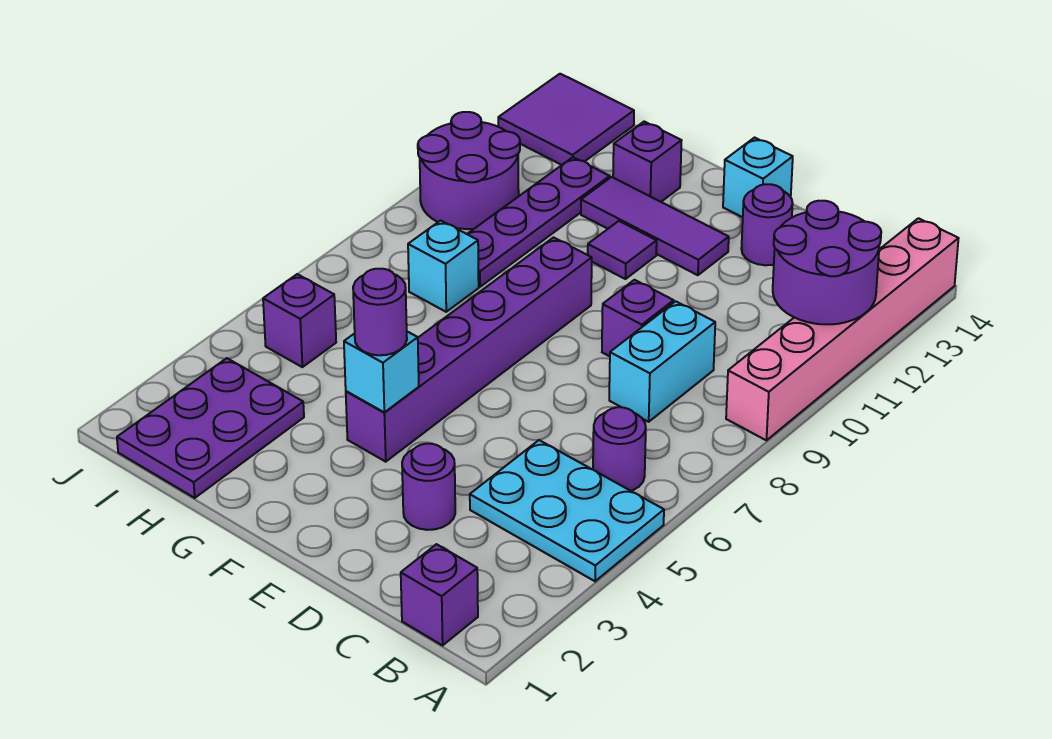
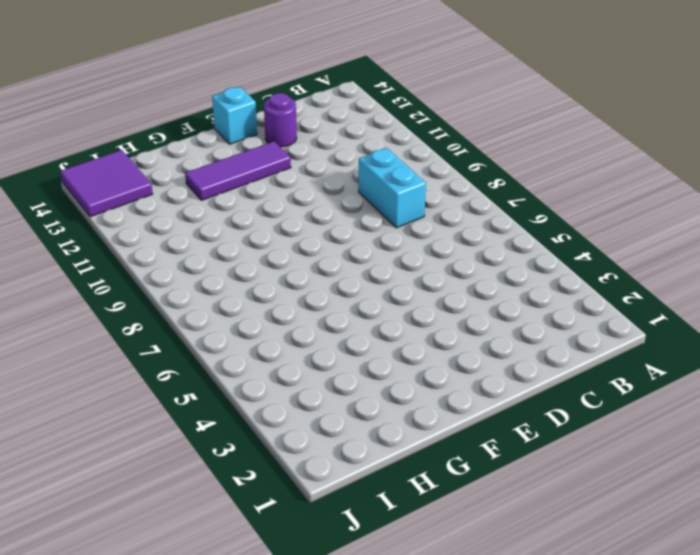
none -> cyan plate A4:C5 level 1
none -> pink brick A9:A14 level 1
none -> purple brick B1 level 1

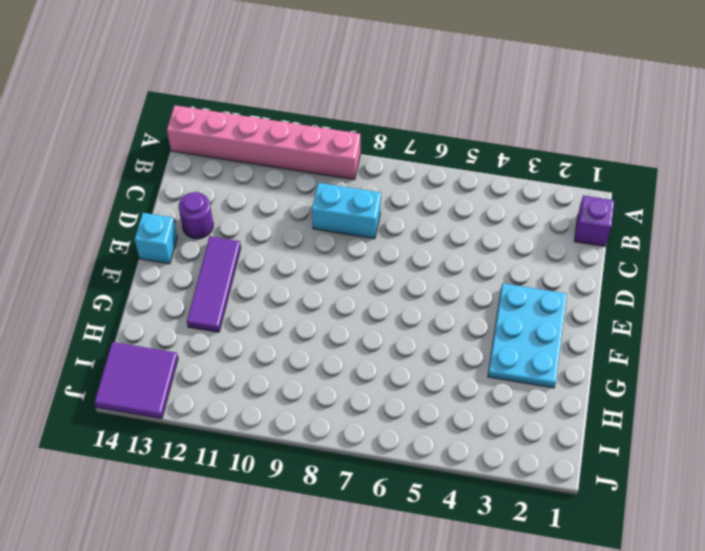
cyan plate E2:G3 level 1 -> cyan plate A4:C5 level 1
none -> purple round brick B6 level 1
none -> purple round brick D3 level 1
none -> purple brick D9 level 1

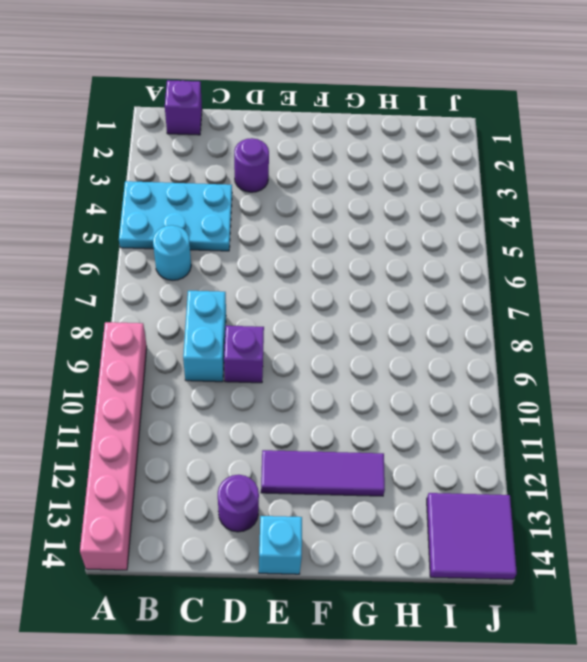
cyan round brick B6 level 1 -> purple round brick B6 level 1
none -> purple brick F4:F9 level 1
none -> purple tile F11 level 1
none -> purple brick G13 level 1

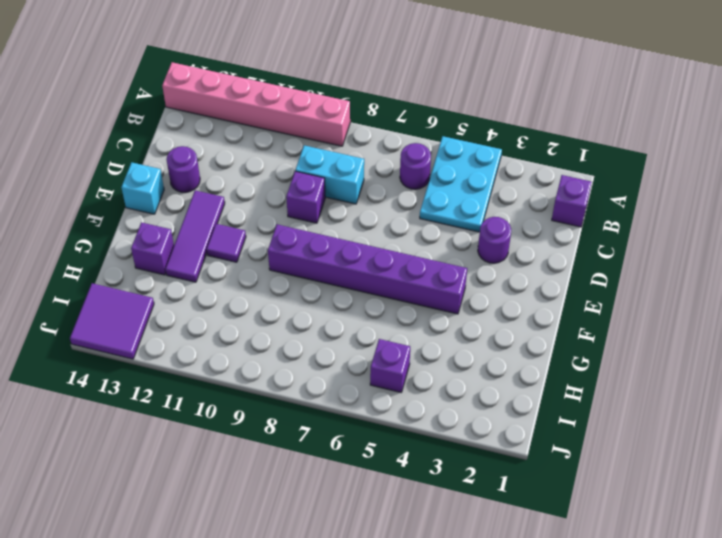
none -> purple plate H1:I3 level 1
none -> cyan brick H8 level 1
none -> purple plate H9:H12 level 1

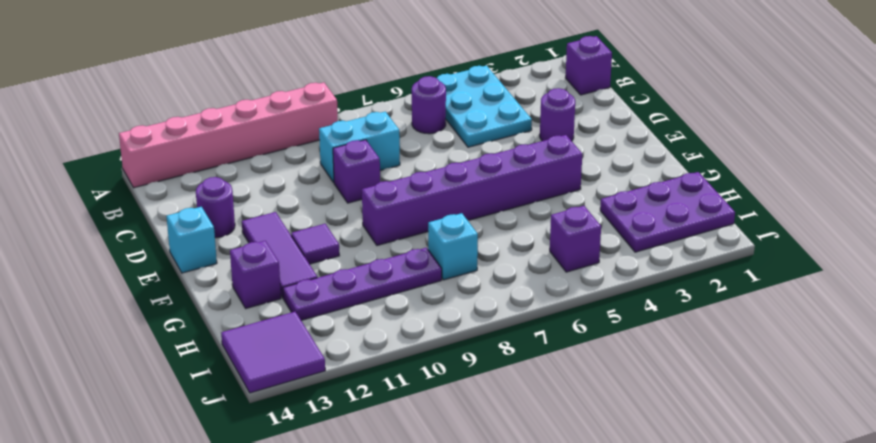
none -> purple round brick I10:J11 level 1
none -> purple round brick A11:B12 level 2
none -> cyan brick F4 level 2

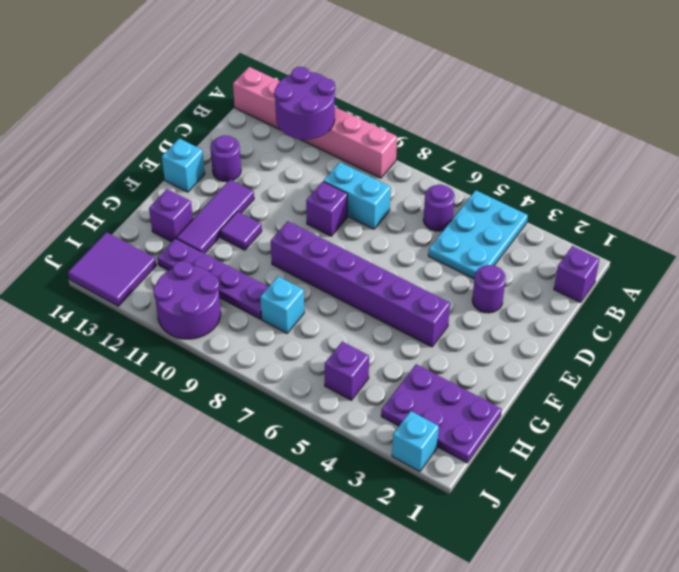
cyan brick J2 level 1 -> cyan brick F4 level 2
none -> purple round brick F4 level 3

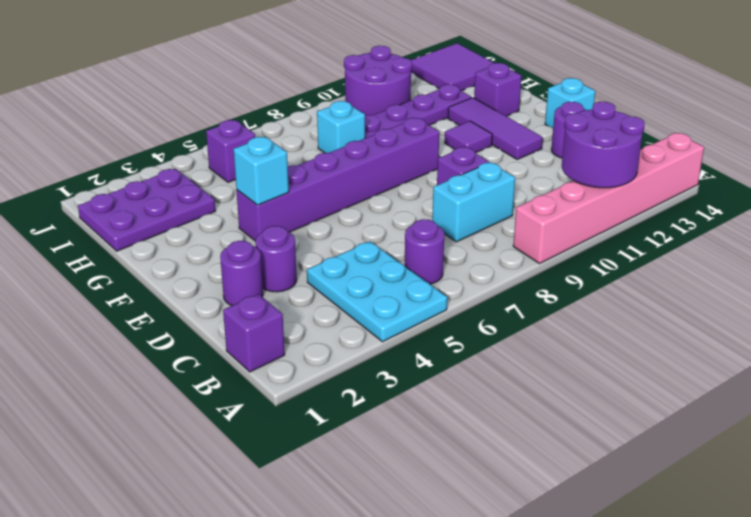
purple round brick D2 level 1 -> purple round brick F4 level 3

